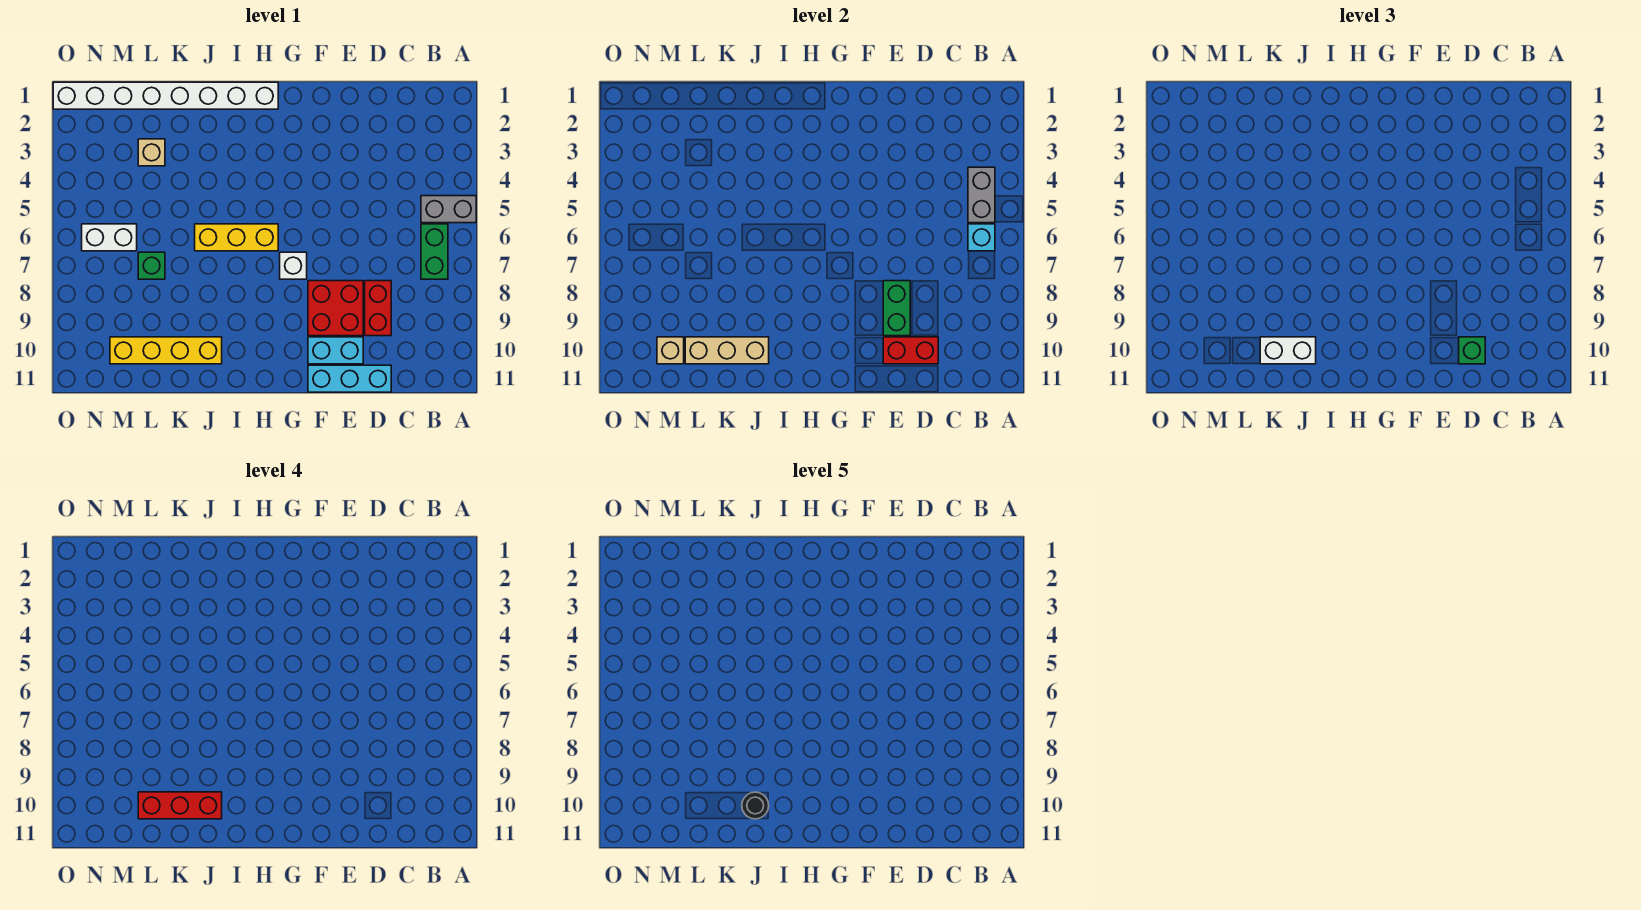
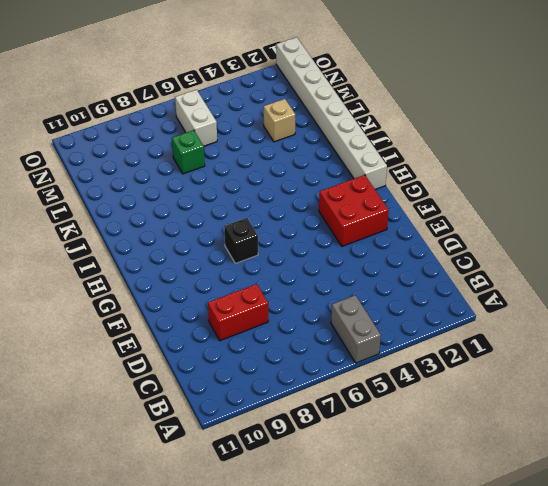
red brick F2:G3 level 1 -> red brick E8:F9 level 1
black brick G7 level 1 -> white brick G7 level 1
none -> green brick B6:B7 level 1
none -> cyan brick D11:F11 level 1
none -> cyan brick E10:F10 level 1

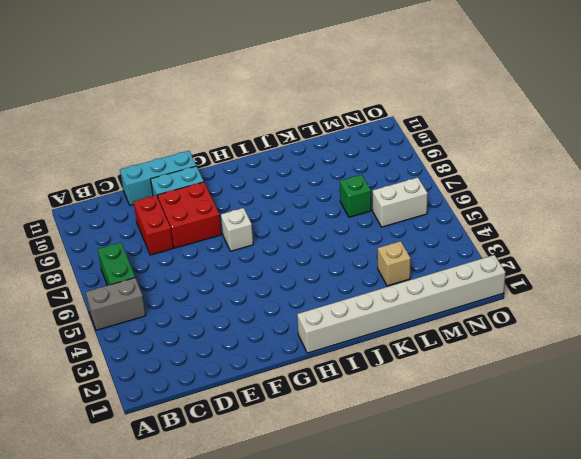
none -> yellow brick H6:J6 level 1
none -> yellow brick J10:M10 level 1
none -> grey brick B4:B5 level 2

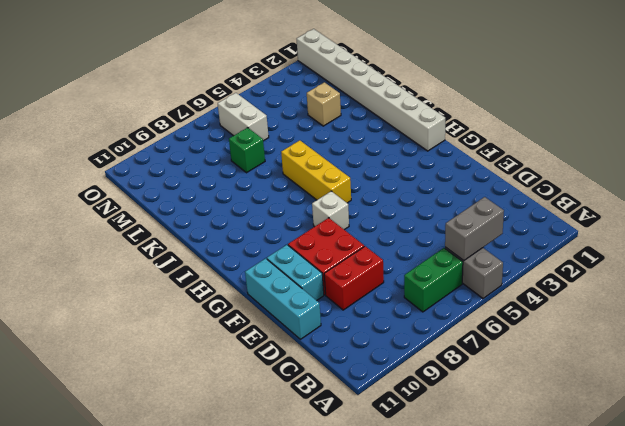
none -> yellow brick J10:M10 level 1
none -> cyan brick B6 level 2
none -> red brick D10:E10 level 2

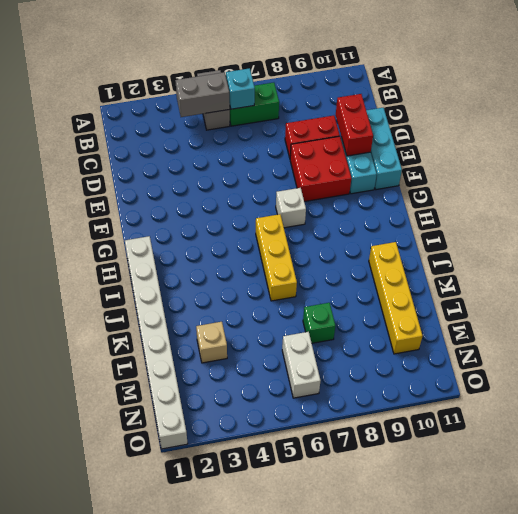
none -> green brick E8:E9 level 2
none -> tan brick J10:L10 level 2
none -> tan brick M10 level 2

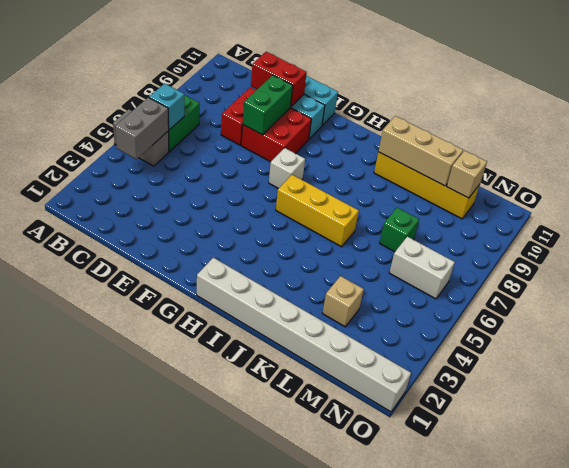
none -> green brick D10 level 3
none -> white brick J10:K10 level 3
none -> red brick J10:L10 level 4

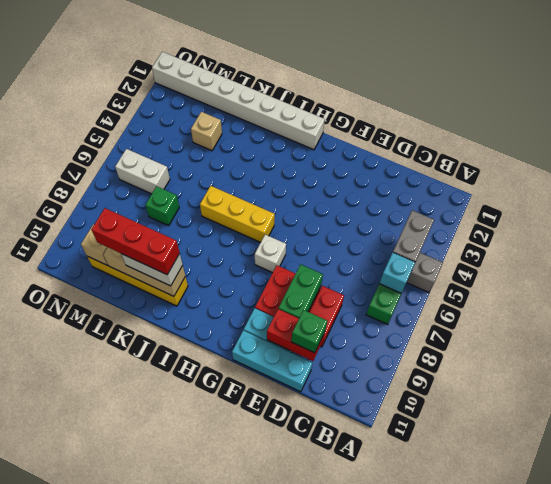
none -> black round brick J10 level 5

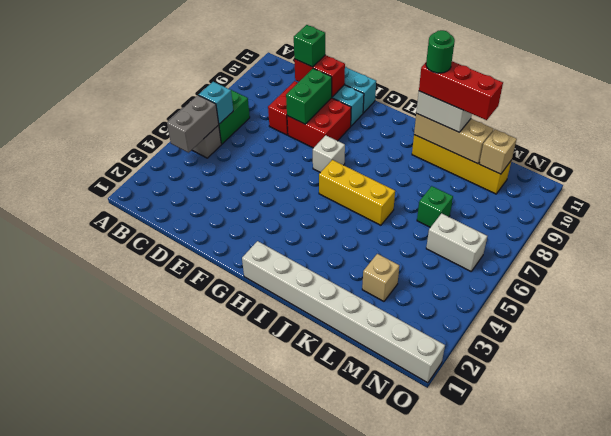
green round brick J10 level 5 -> black round brick J10 level 5

